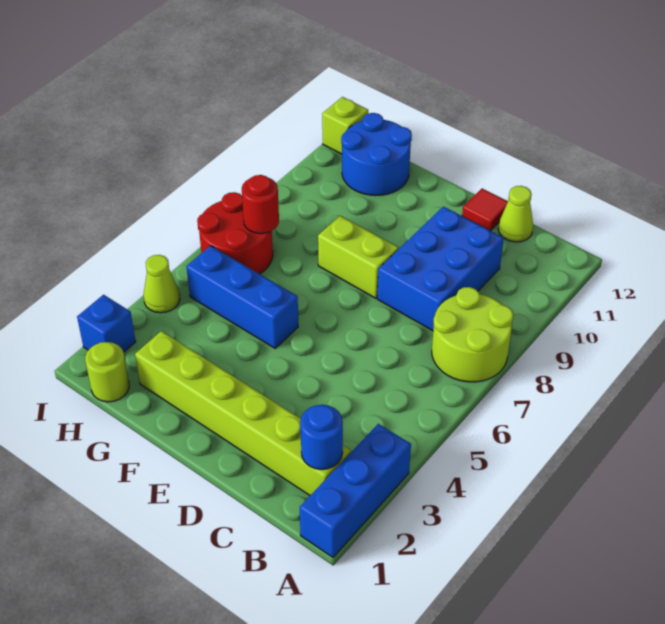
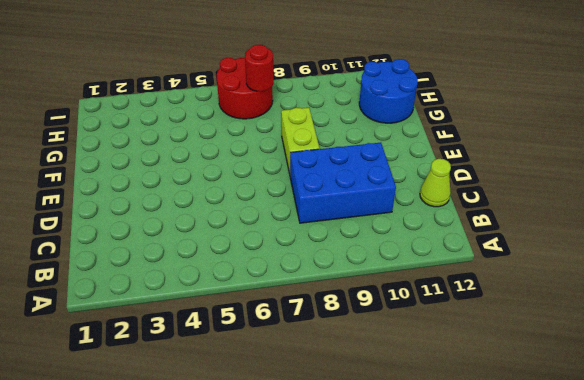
none -> blue brick A1:A3 level 1
none -> lime round brick A7:B8 level 1
none -> lime brick B2:G2 level 1

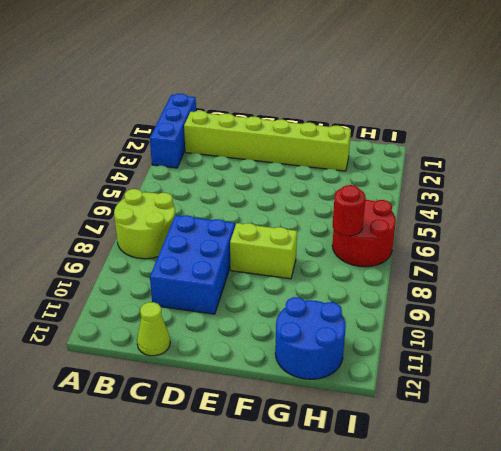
none -> red tile D12 level 1
none -> blue brick F5:H5 level 1
none -> lime round brick H1 level 1

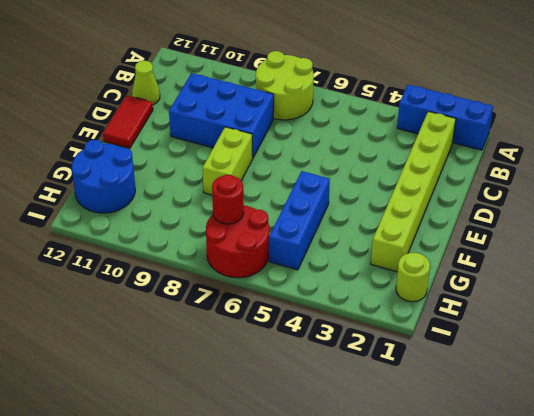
red tile D12:E12 level 1 -> red tile D12 level 1
none -> blue brick I2 level 1
none -> lime cone I4 level 1
none -> lime brick I12 level 1

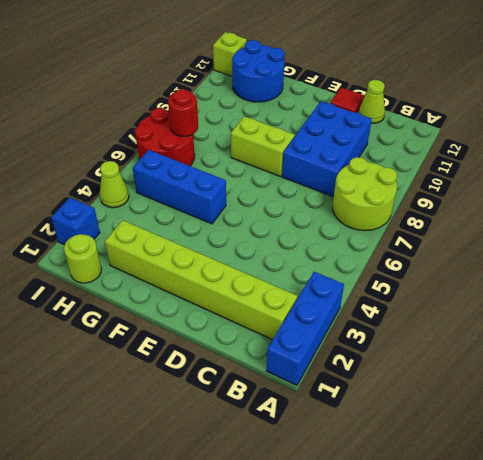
none -> blue round brick B2 level 2

